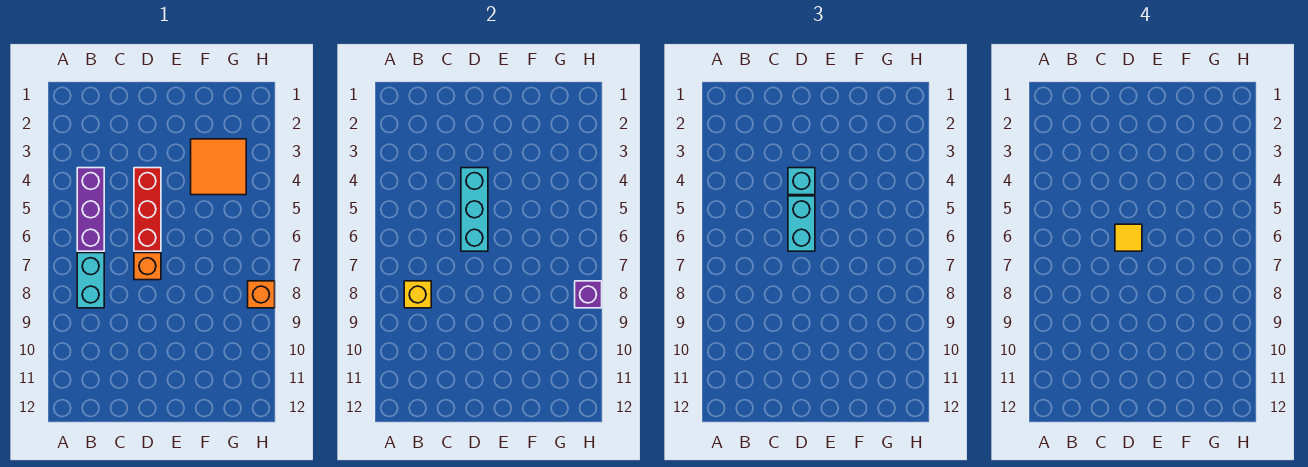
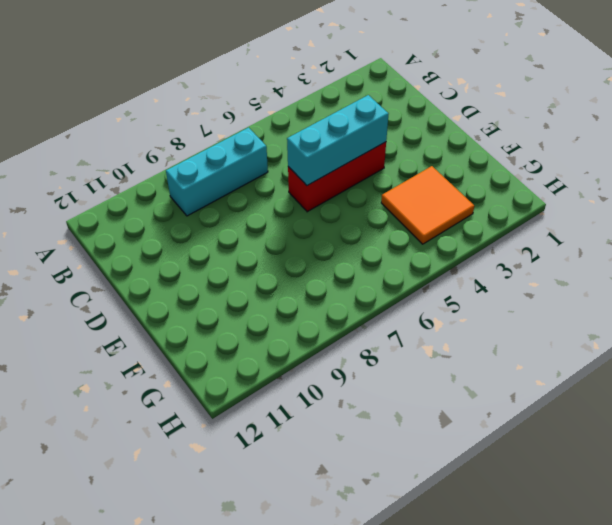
cyan brick B7:B9 level 1 -> cyan brick B7:B8 level 1
none -> purple brick B4:B6 level 1
none -> orange brick D7 level 1
none -> orange brick H8 level 1

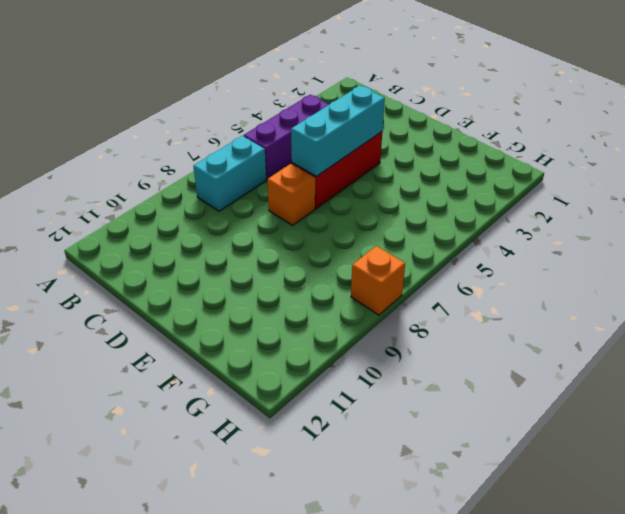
none -> orange tile F3:G4 level 1
none -> yellow brick B8 level 2
none -> purple brick H8 level 2

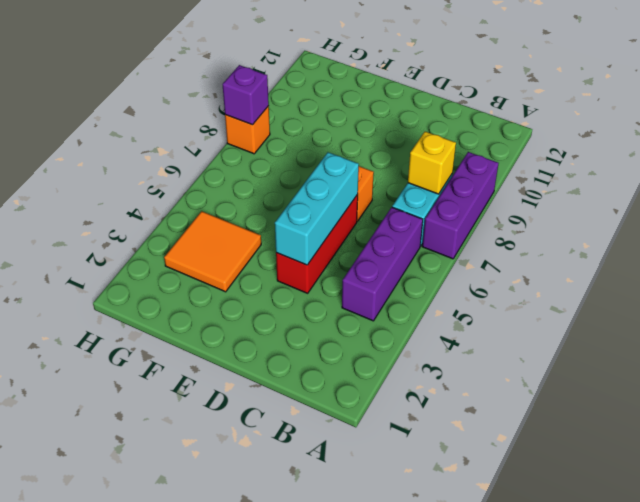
purple brick A7:A9 level 1 -> none
none -> cyan brick D4 level 3
none -> cyan brick D5:D6 level 3
none -> yellow tile D6 level 4

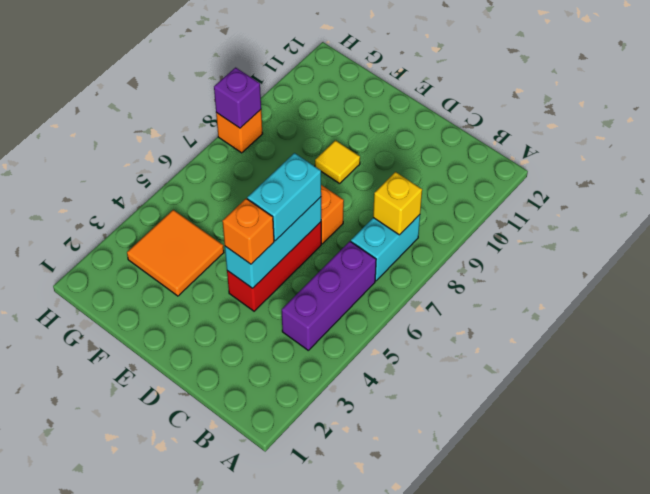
orange brick D4 level 3 -> cyan brick D4 level 3
yellow tile E9 level 1 -> yellow tile D6 level 4

